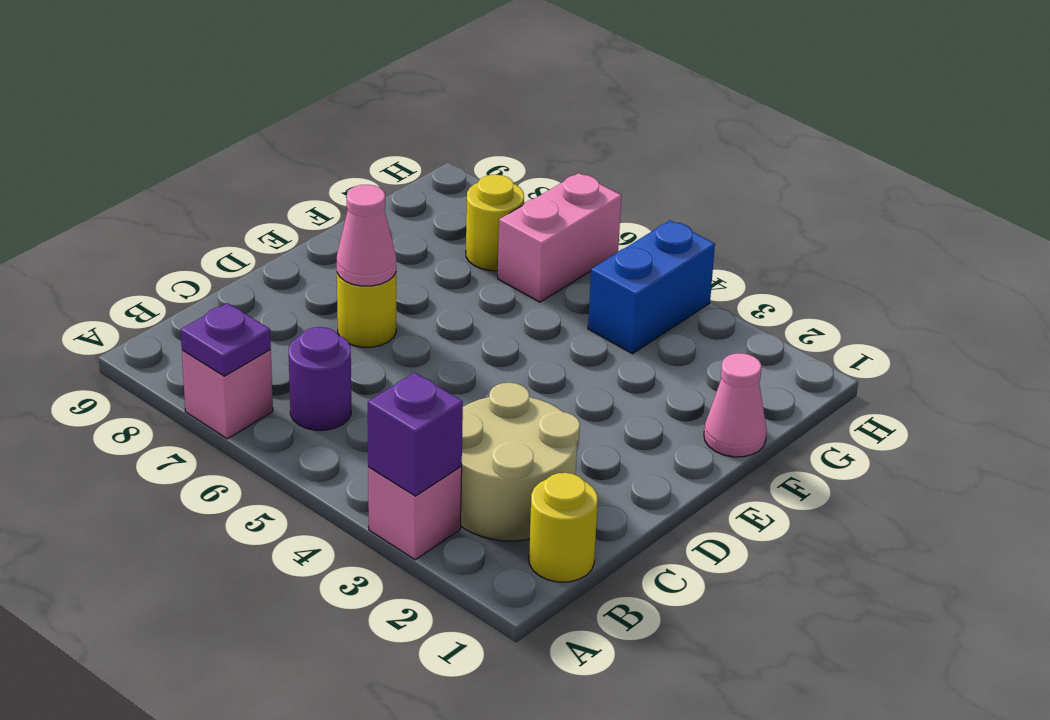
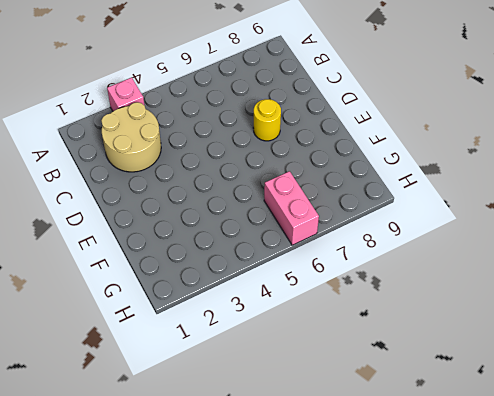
none -> pink brick A7 level 1
none -> yellow round brick B1 level 1
none -> purple round brick B6 level 1

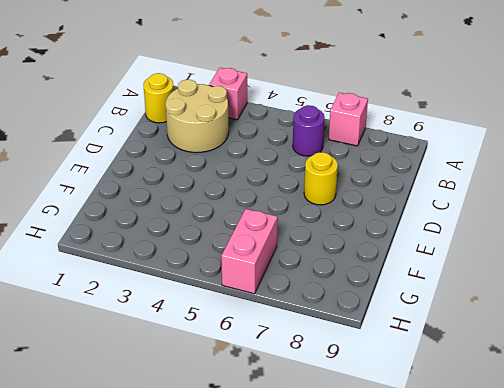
none -> pink cone F1 level 1
none -> blue brick G4:H4 level 1
none -> yellow round brick G7 level 1

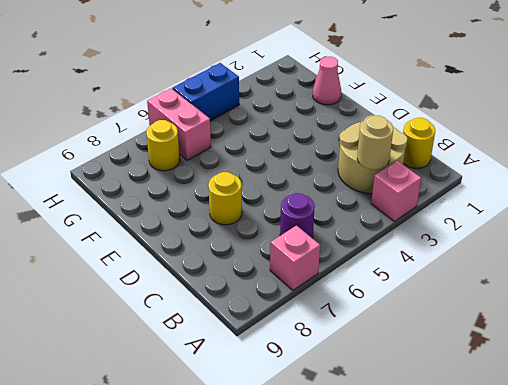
tan round brick B3 level 2 -> none
blue brick H4:H5 level 1 -> blue brick G4:H4 level 1
none -> purple brick A3 level 2
none -> purple plate A7 level 2
none -> pink cone D7 level 2

